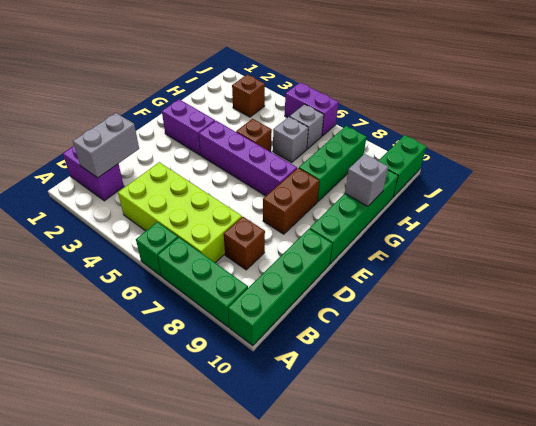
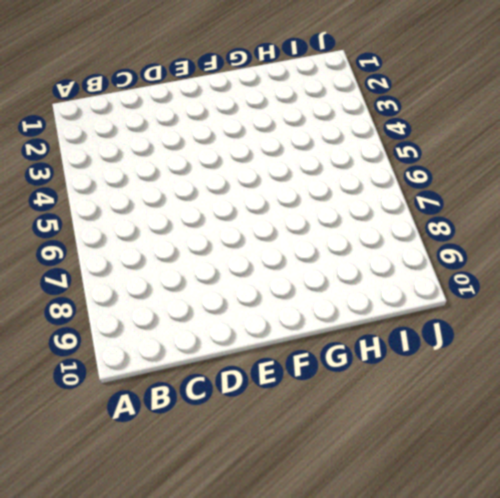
none -> green brick A6 level 1
none -> green brick A7:A9 level 1
none -> green brick A10:D10 level 1

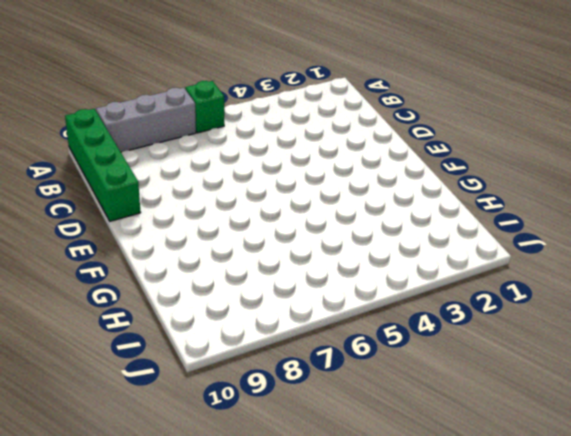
grey brick A7:A9 level 1 -> green brick A7:A9 level 1
none -> purple brick B1:B2 level 1
none -> lime brick B4:C7 level 1
none -> brown brick C8 level 1

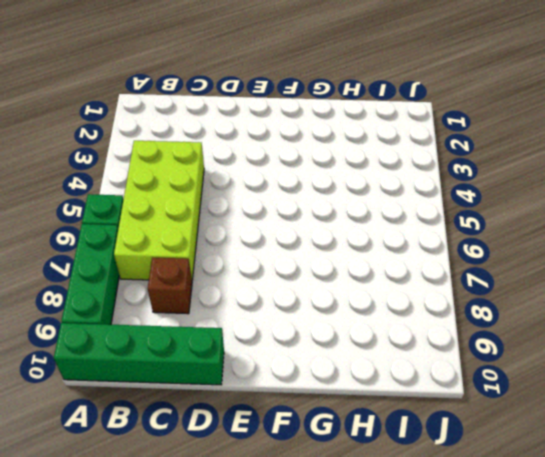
none -> purple brick B1:B2 level 1
none -> brown brick E8:F8 level 1
none -> green brick E10:H10 level 1

